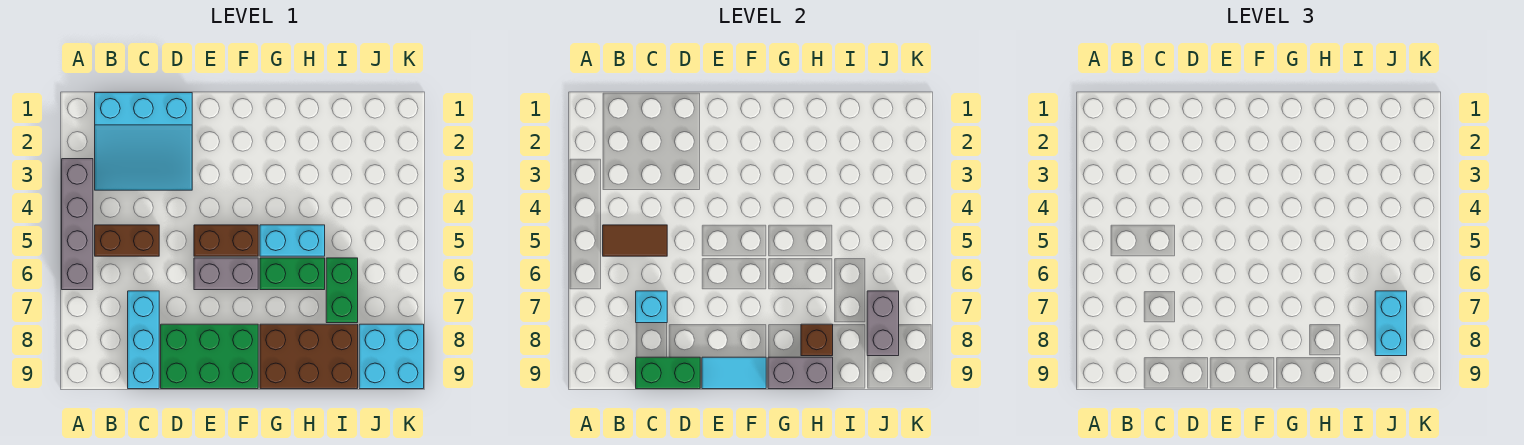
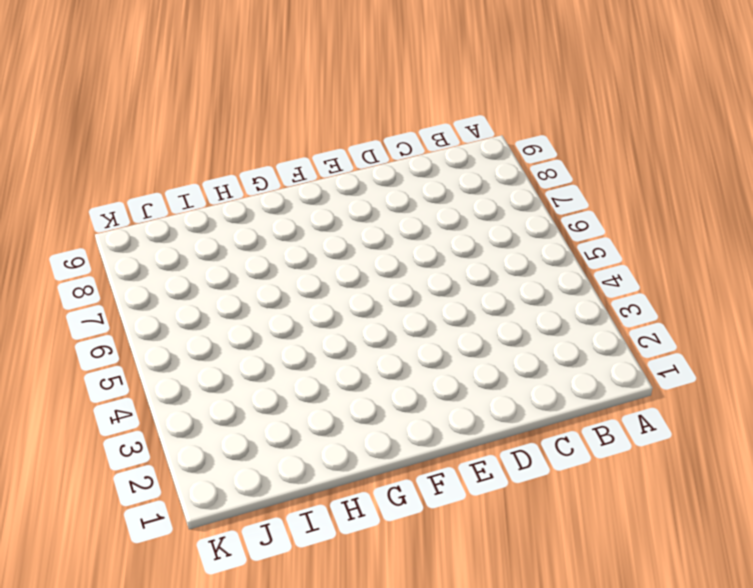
none -> grey brick A3:A6 level 1
none -> cyan slope B1:D3 level 1 top 1
none -> brown brick B5:C5 level 1

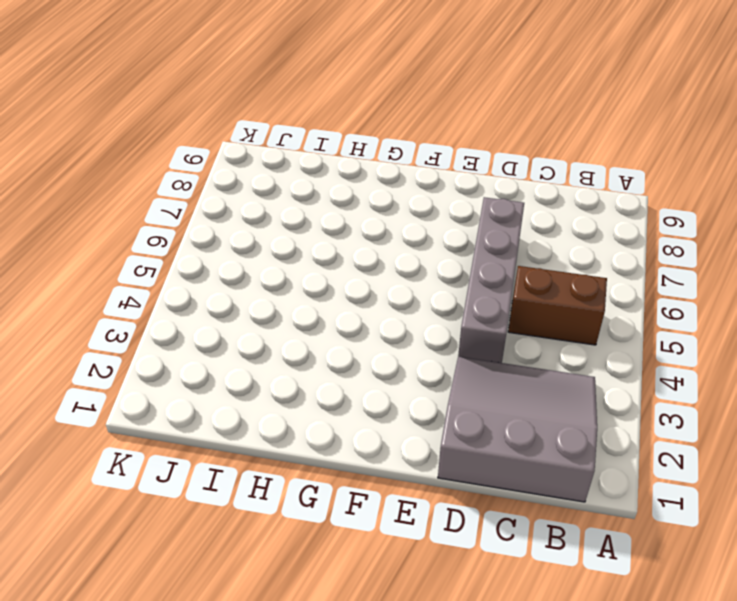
grey slope B1:D3 level 1 top 1 -> cyan slope B1:D3 level 1 top 1
grey brick D4:D7 level 1 -> grey brick A3:A6 level 1
none -> cyan brick C7:C9 level 1
none -> green brick D8:F9 level 1
none -> brown brick E5:F5 level 1

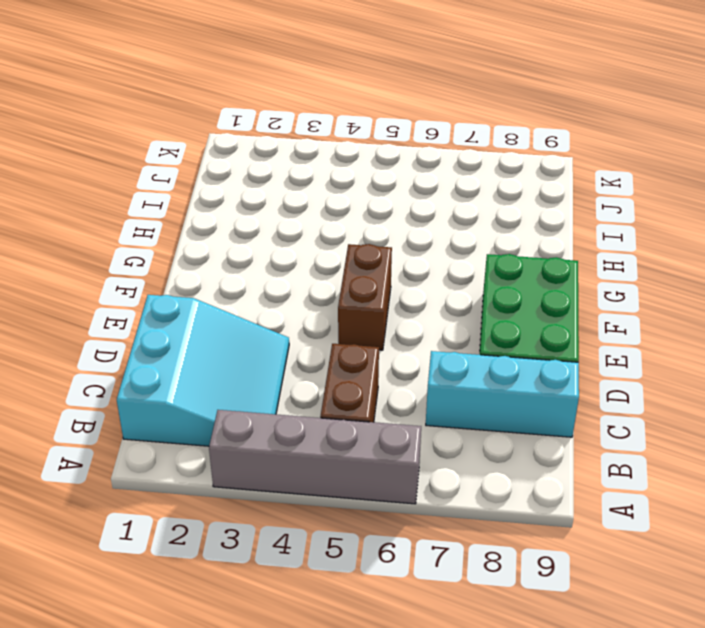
none -> grey brick E6:F6 level 1
none -> cyan brick G5:H5 level 1
none -> green brick G6:H6 level 1

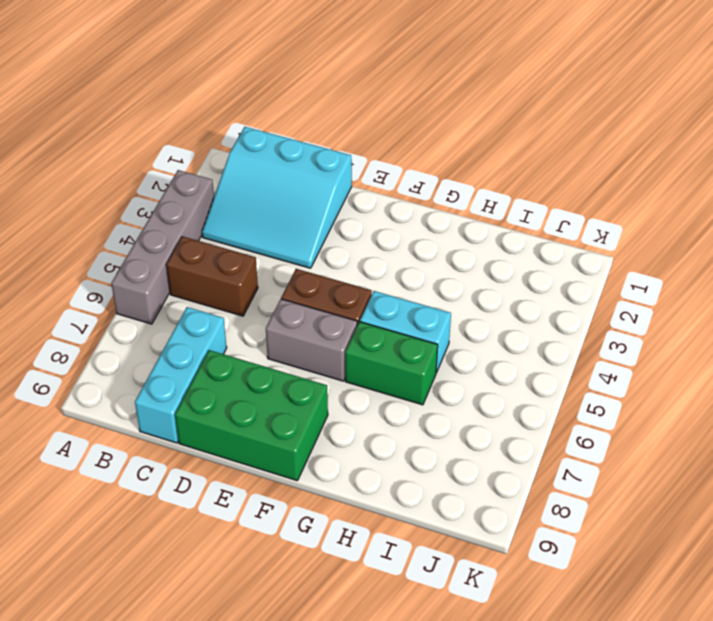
none -> brown brick G8:I9 level 1
none -> green brick I6:I7 level 1
none -> cyan brick J8:K9 level 1

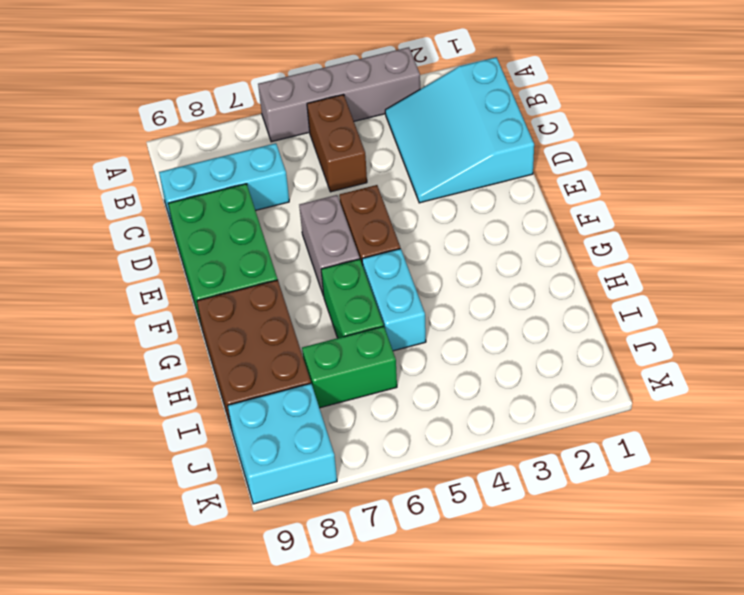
none -> brown tile B5:C5 level 2
none -> cyan brick C7 level 2
none -> green brick C9:D9 level 2

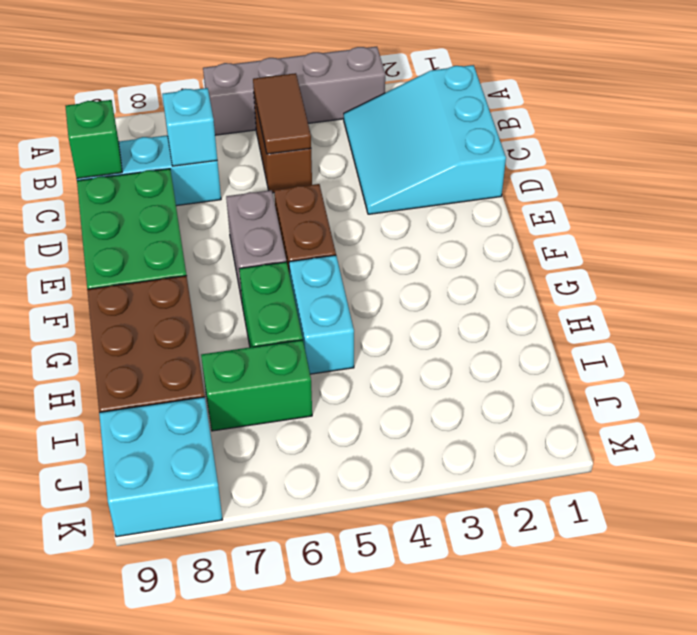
green brick C9 level 2 -> green brick C9:D9 level 2
none -> cyan tile E9:F9 level 2
none -> grey brick G9:H9 level 2
none -> brown brick H8 level 2

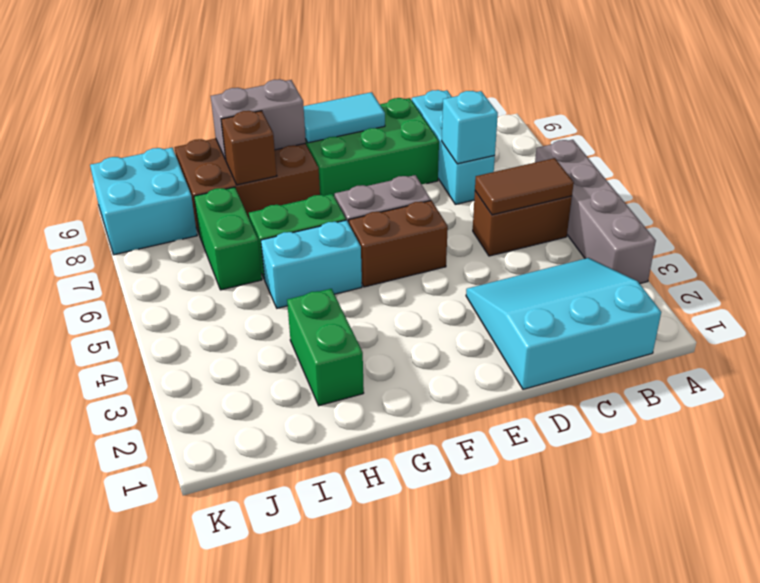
green brick H2:H3 level 1 -> green brick C9:D9 level 2
none -> grey brick J7:J8 level 2
none -> cyan brick J7:J8 level 3

